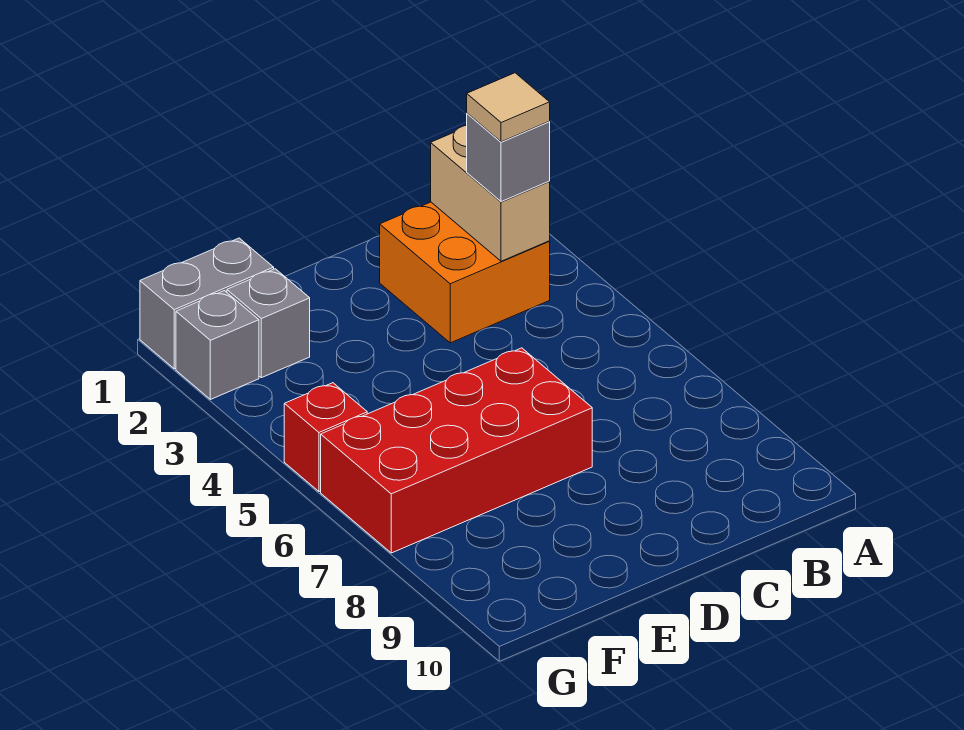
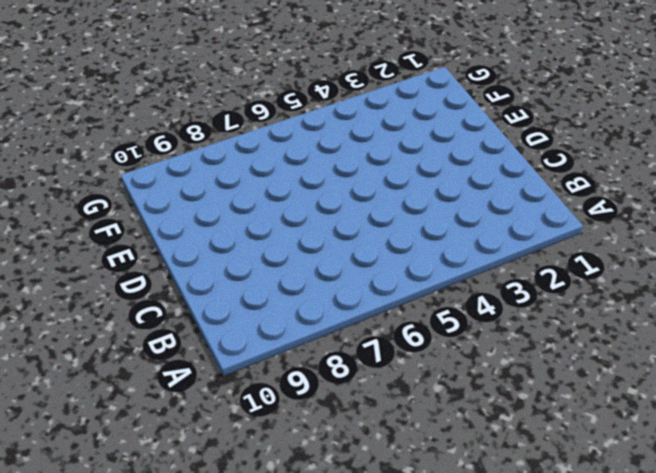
none -> orange brick B2:C3 level 1
none -> red brick D6:G7 level 1

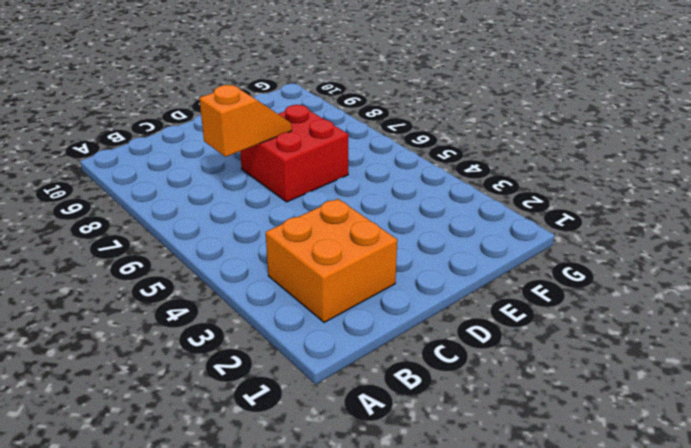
orange slope C7:D7 level 2 top C -> none
red brick D6:E7 level 1 -> red brick D6:G7 level 1
none -> grey brick F1:G1 level 1
none -> grey brick F2 level 1

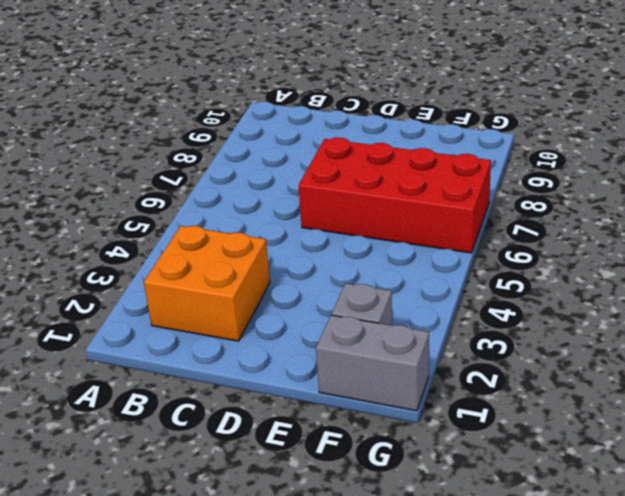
none -> grey brick G2 level 1
none -> red brick G5 level 1

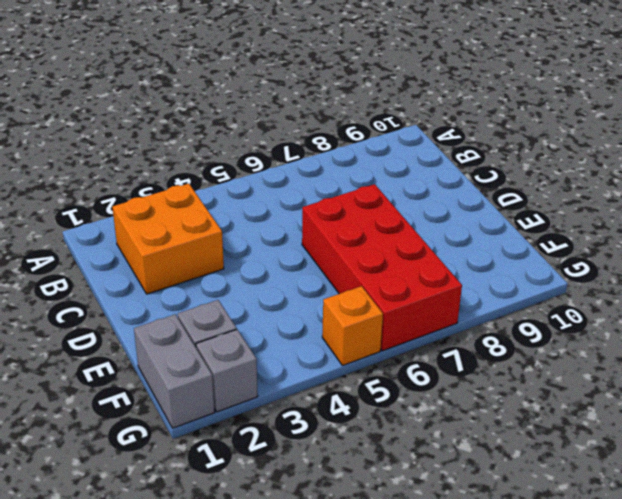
orange brick G5 level 1 -> red brick G5 level 1
none -> tan brick B2:B3 level 2
none -> grey brick B3 level 3

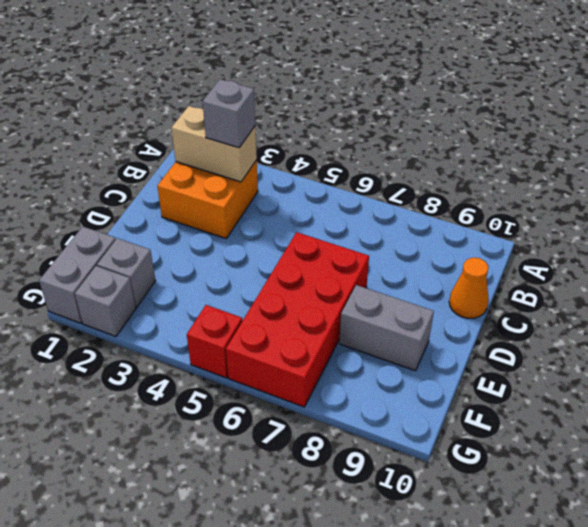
orange cone C10 level 1 -> none
grey brick E8:E9 level 1 -> none
none -> tan tile B3 level 4

